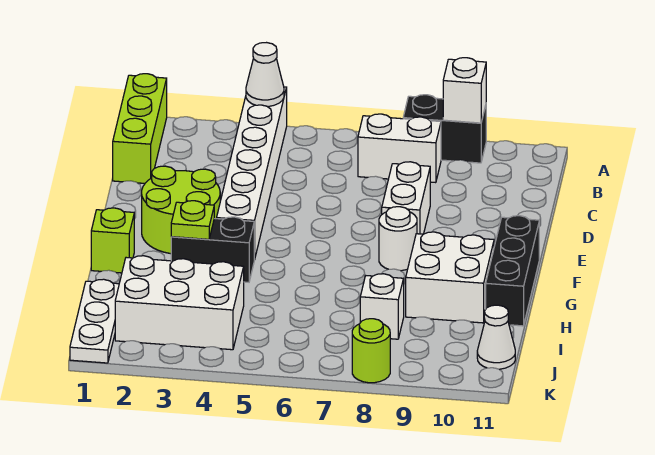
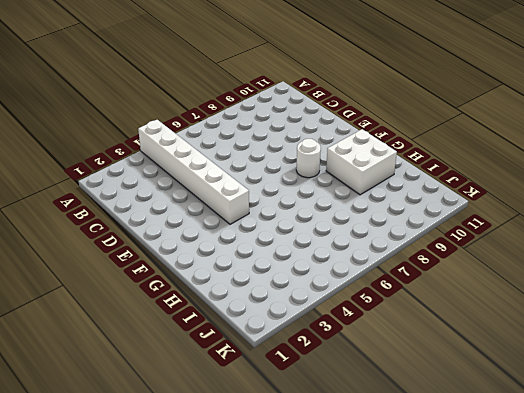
none -> lime brick A1:C1 level 1
none -> black brick A8:A9 level 1
none -> white brick B7:B8 level 1

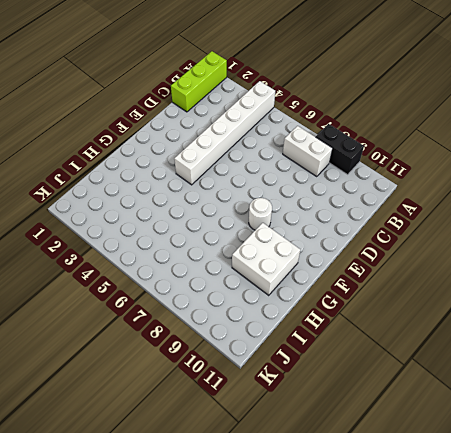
none -> white brick D8:E8 level 1
none -> lime round brick E2:F3 level 1
none -> black brick F11:H11 level 1

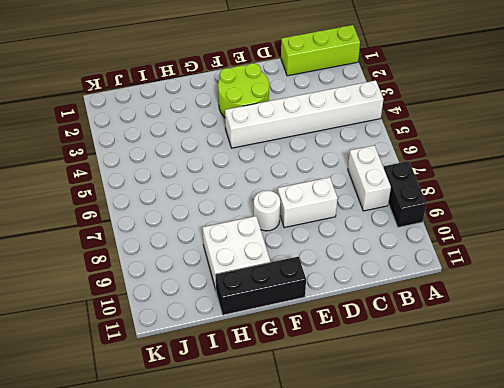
none -> lime brick G1 level 1
none -> black brick G3:G4 level 1
none -> white plate I1:K1 level 1

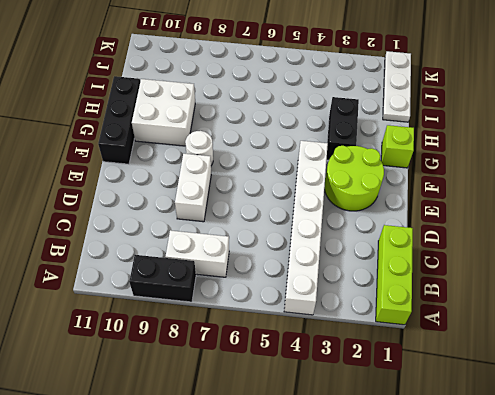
black brick G3:H3 level 1 -> black brick G3:G4 level 1
none -> white brick I2:J4 level 1
none -> white brick I8 level 1
none -> white cone J11 level 1

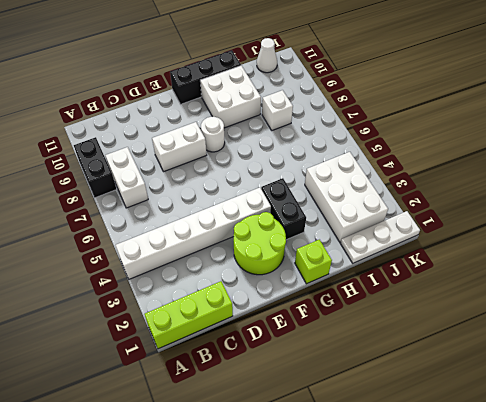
none -> lime round brick K8 level 1
none -> white cone A4 level 2
none -> white brick A9 level 2

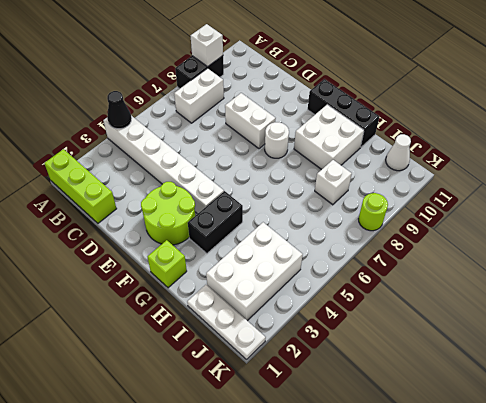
black cone A4 level 2 -> white cone A4 level 2
none -> lime plate G3 level 2

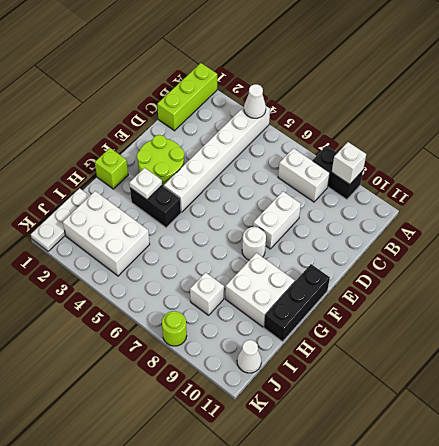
white plate G3 level 2 -> lime plate G3 level 2

